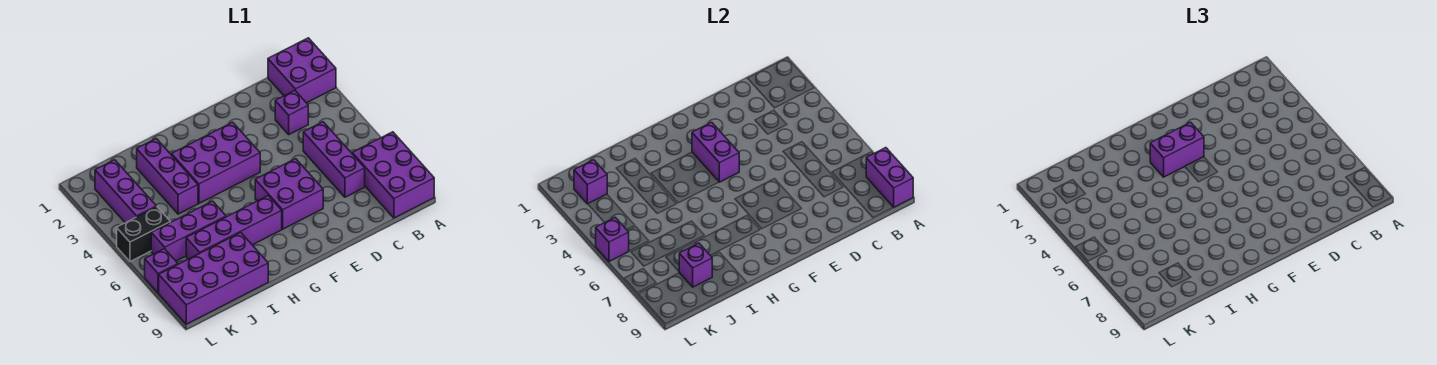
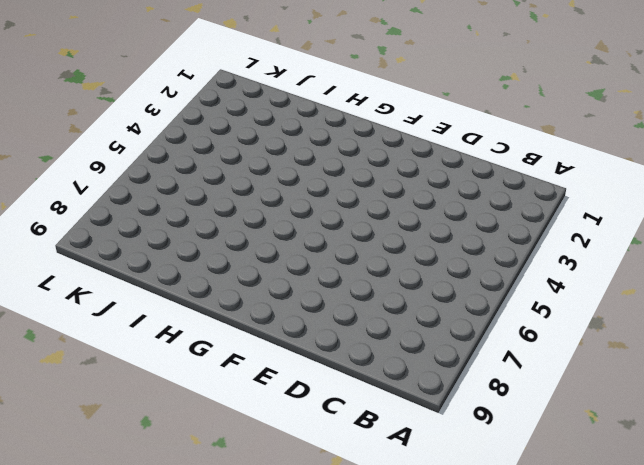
none -> purple brick A1:B2 level 1
none -> purple brick A7:B9 level 1
none -> purple brick C3 level 1

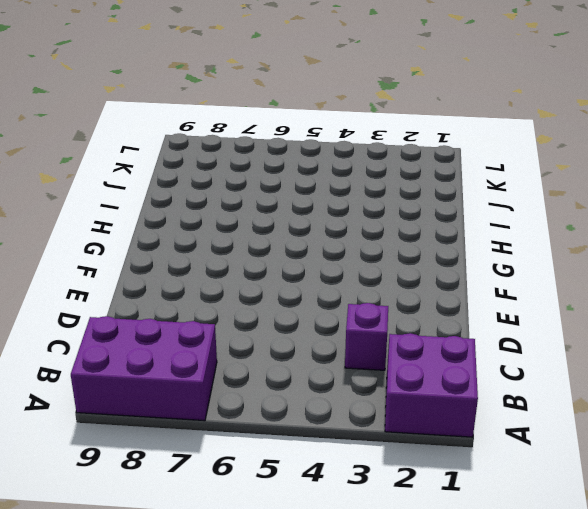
none -> purple brick C5:C7 level 1
none -> purple brick E6:F7 level 1
none -> purple brick F3:H4 level 1

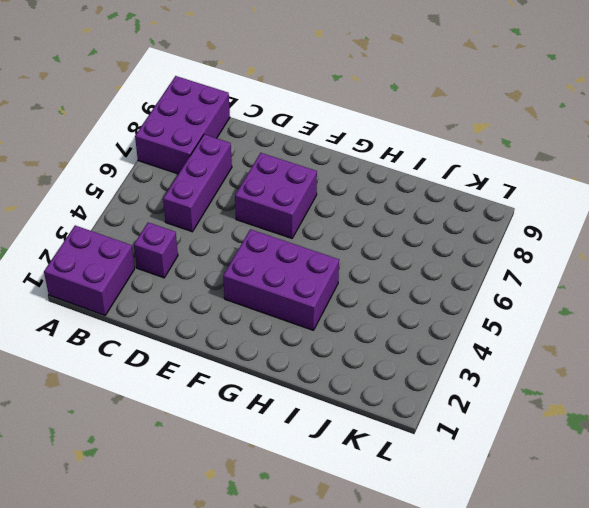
none -> purple brick G7:J7 level 1
none -> purple brick I2:I4 level 1
none -> purple brick I6:K6 level 1

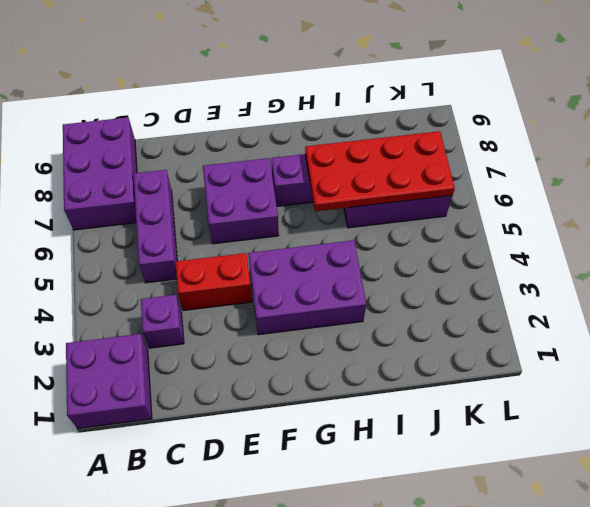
red brick D4:E4 level 1 -> none
red plate H6:K7 level 2 -> none
none -> purple brick I2:I4 level 1
none -> purple brick I8:L9 level 1
none -> purple brick K2:K4 level 1

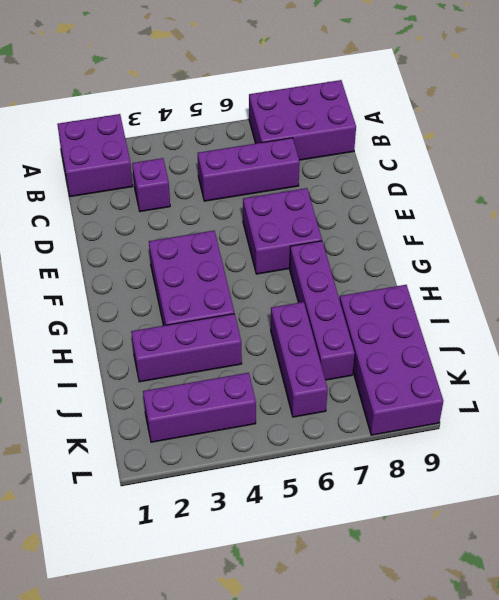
none -> black brick K5:L5 level 1
none -> purple brick L7 level 1
none -> purple brick A8:A9 level 2

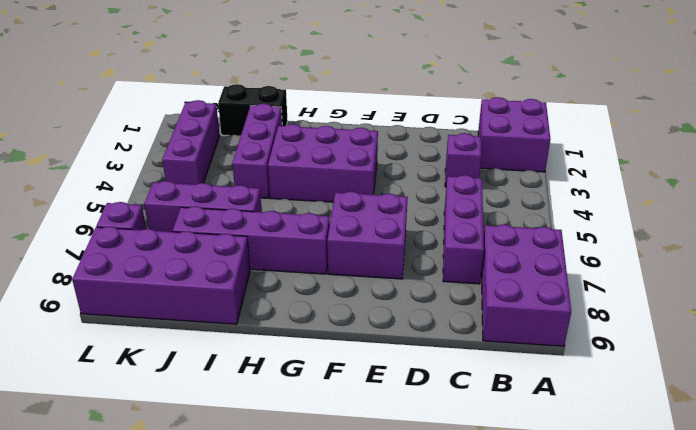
black brick I1:J1 level 1 -> black brick K5:L5 level 1
none -> purple brick A8:A9 level 2
none -> purple brick F3:F4 level 2
none -> purple brick J8 level 2

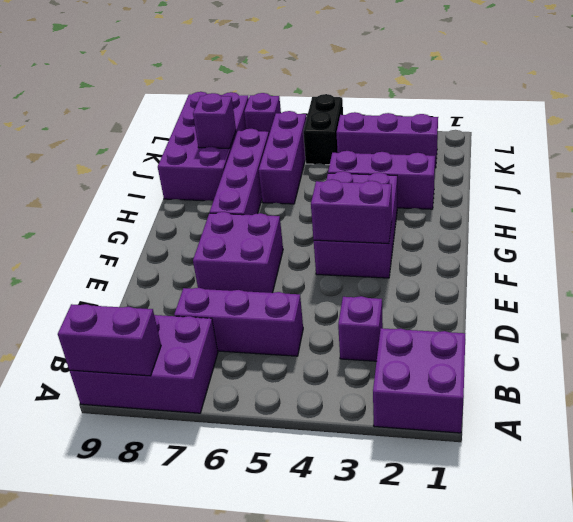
none -> purple brick K2 level 2
none -> purple brick L5 level 2
none -> purple brick F3:G3 level 3

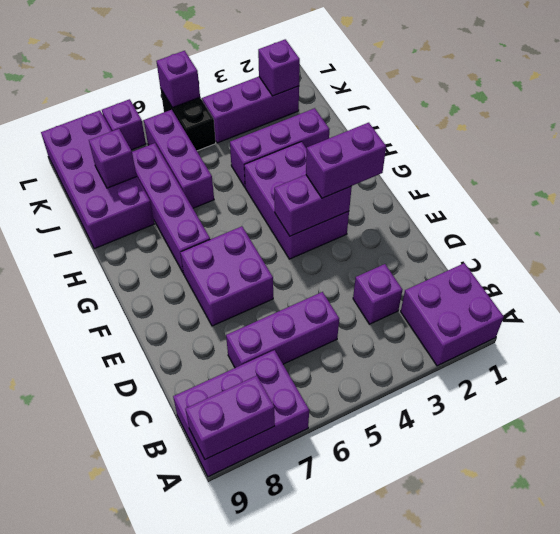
purple brick F2:F3 level 3 -> purple brick F3:G3 level 3

